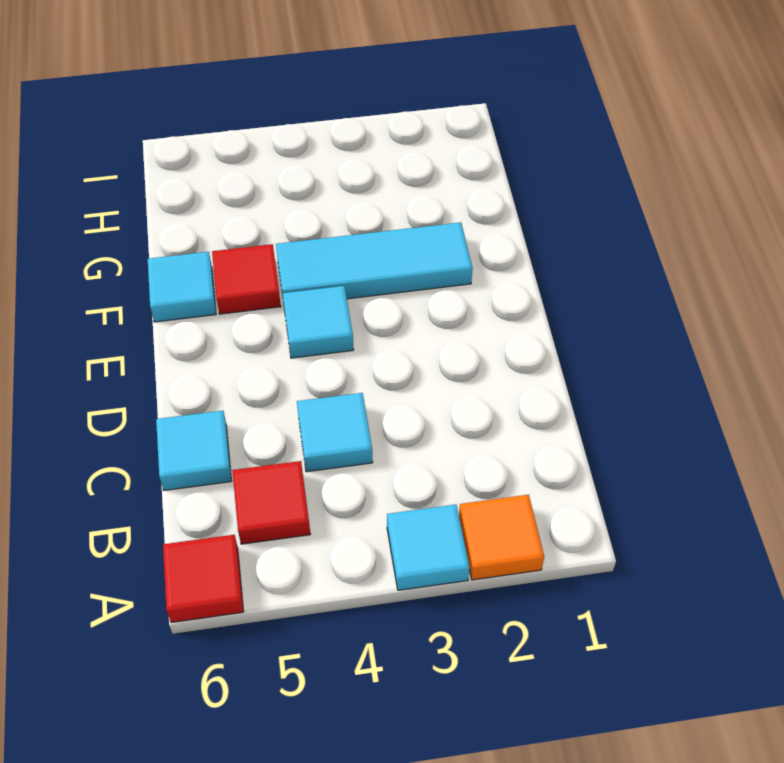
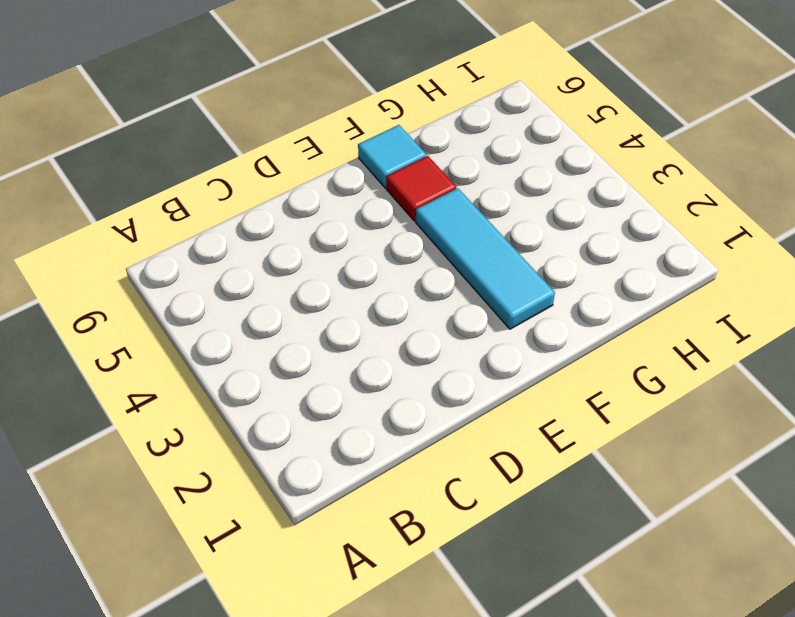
none -> orange tile A2 level 1
none -> cyan tile A3 level 1

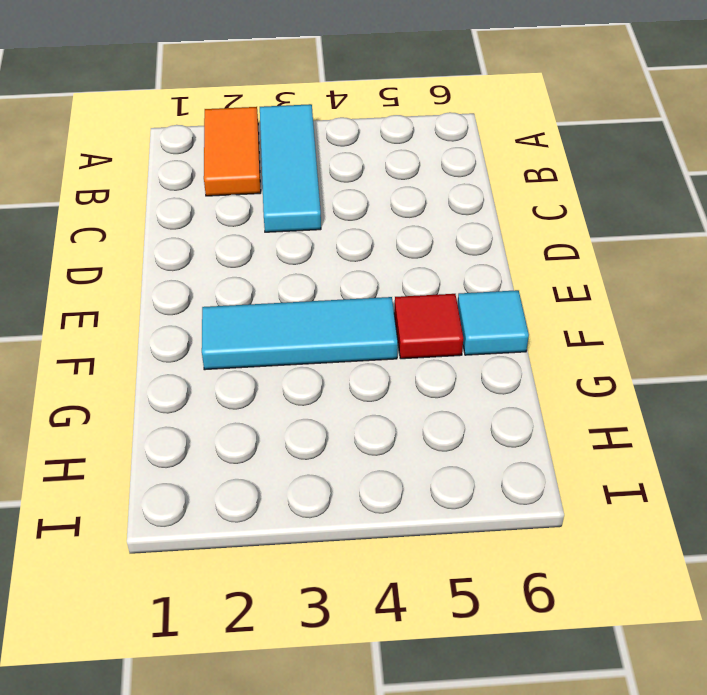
orange tile A2:B2 level 1 -> orange tile A2 level 1
cyan tile A3:C3 level 1 -> cyan tile A3 level 1
none -> red tile A6 level 1
none -> red tile B5 level 1

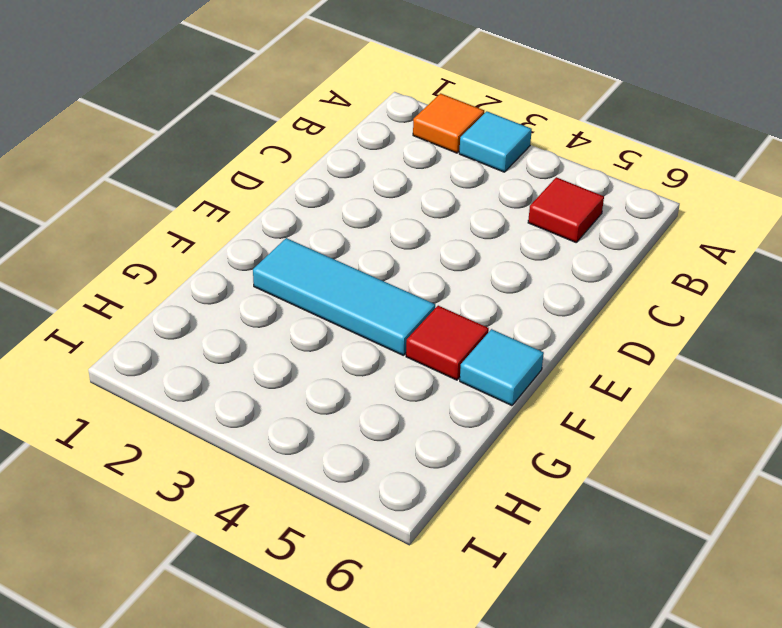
none -> red tile A6 level 1
none -> cyan tile C4 level 1

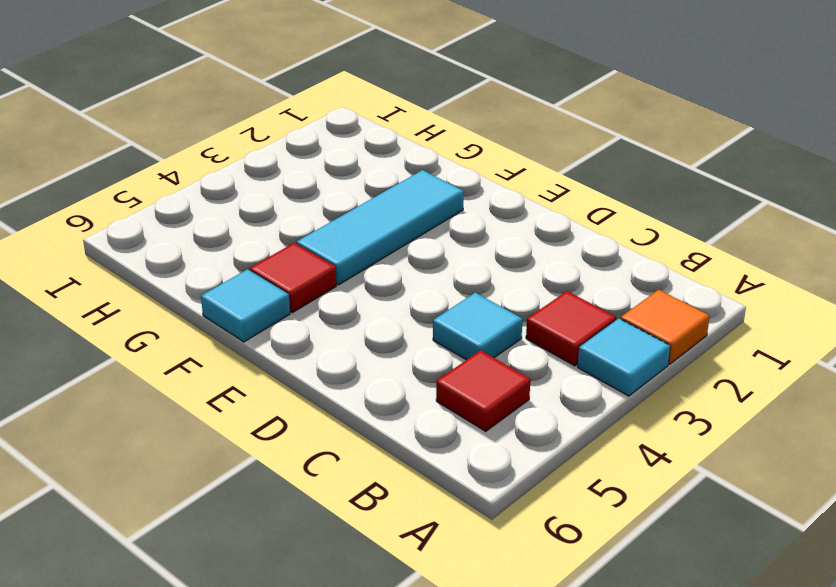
red tile B3 level 1 -> red tile A6 level 1
none -> cyan tile C6 level 1
none -> cyan tile E4 level 1

